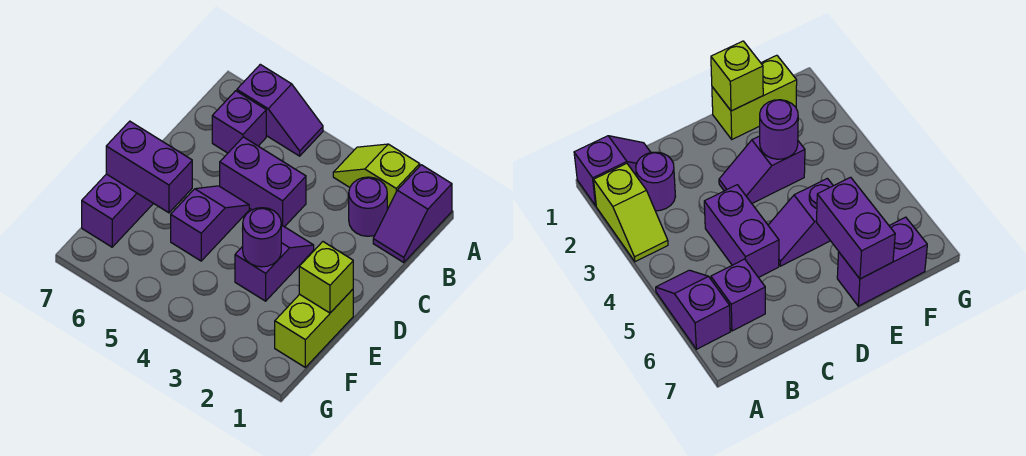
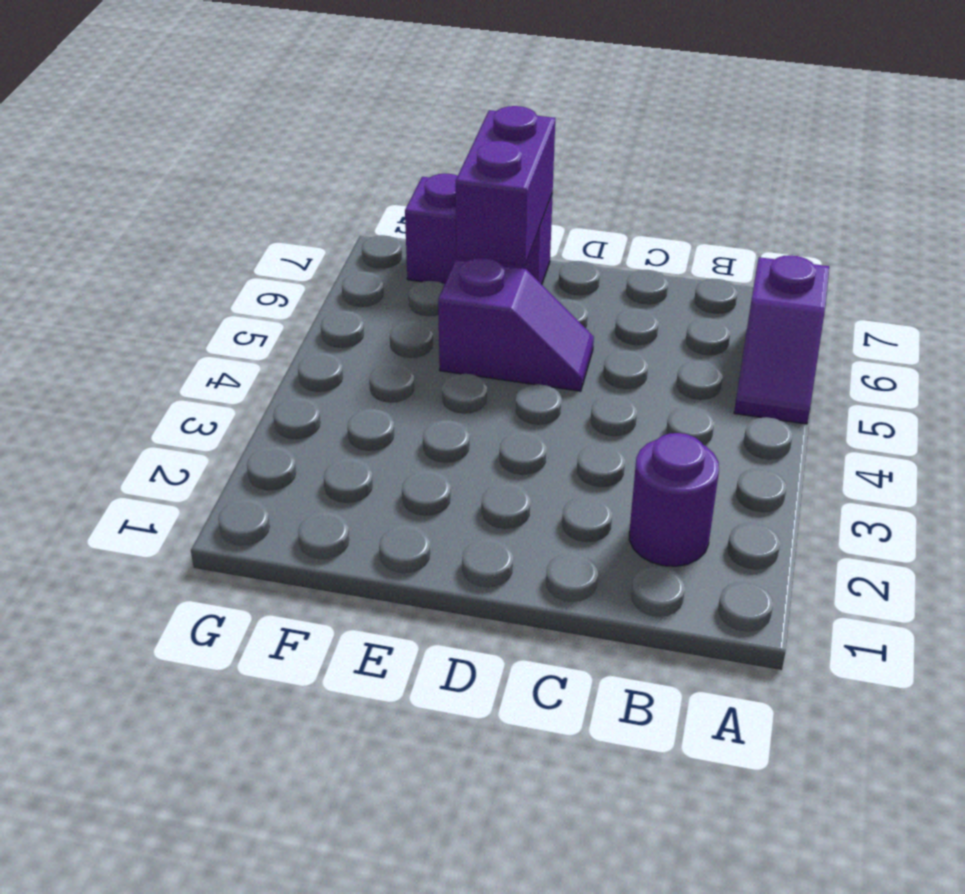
none -> purple slope A1:B1 level 1 top A
none -> lime slope A2:A3 level 1 top 2
none -> purple brick B6 level 1

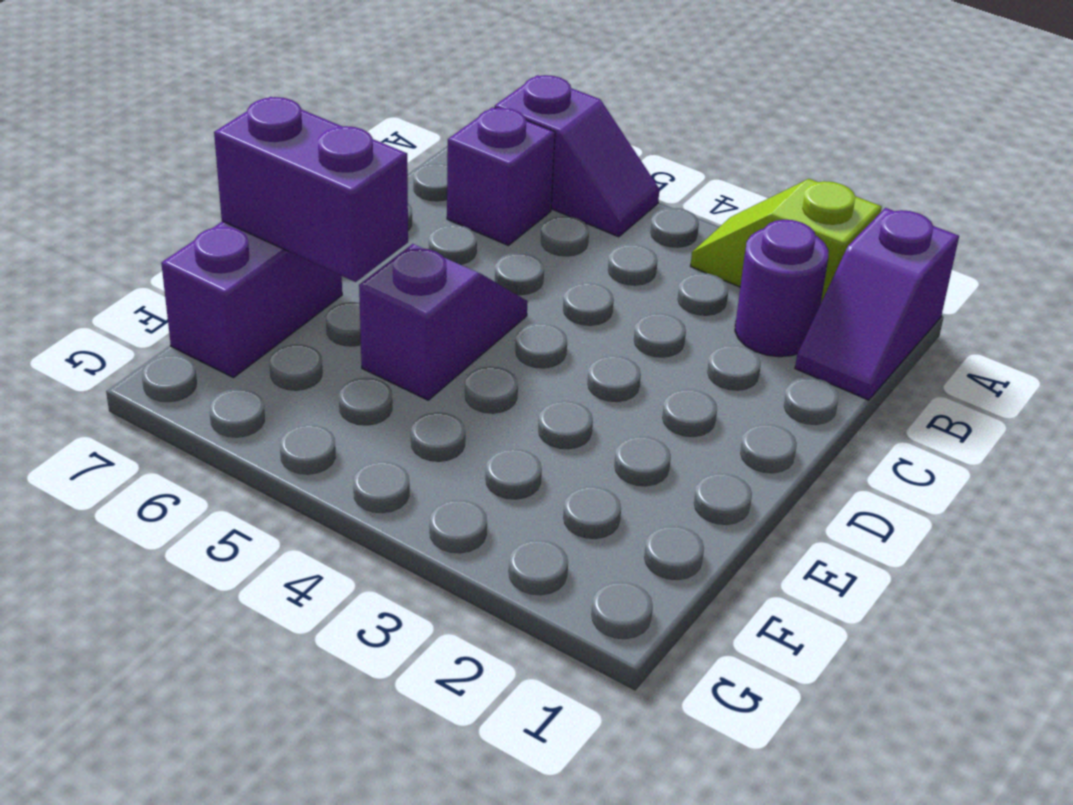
none -> purple brick C4:C5 level 1
none -> purple slope D3:E3 level 1 top E
none -> lime brick E1:F1 level 1

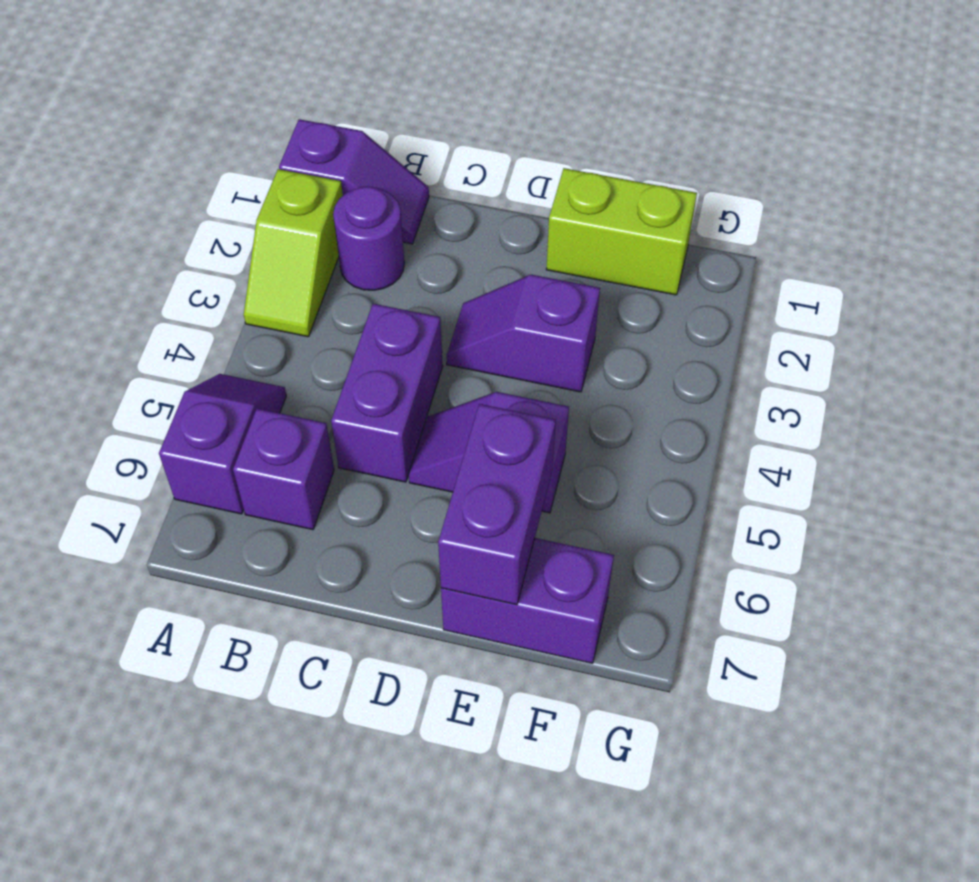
none -> lime brick E1 level 2
none -> purple round brick E3 level 2

